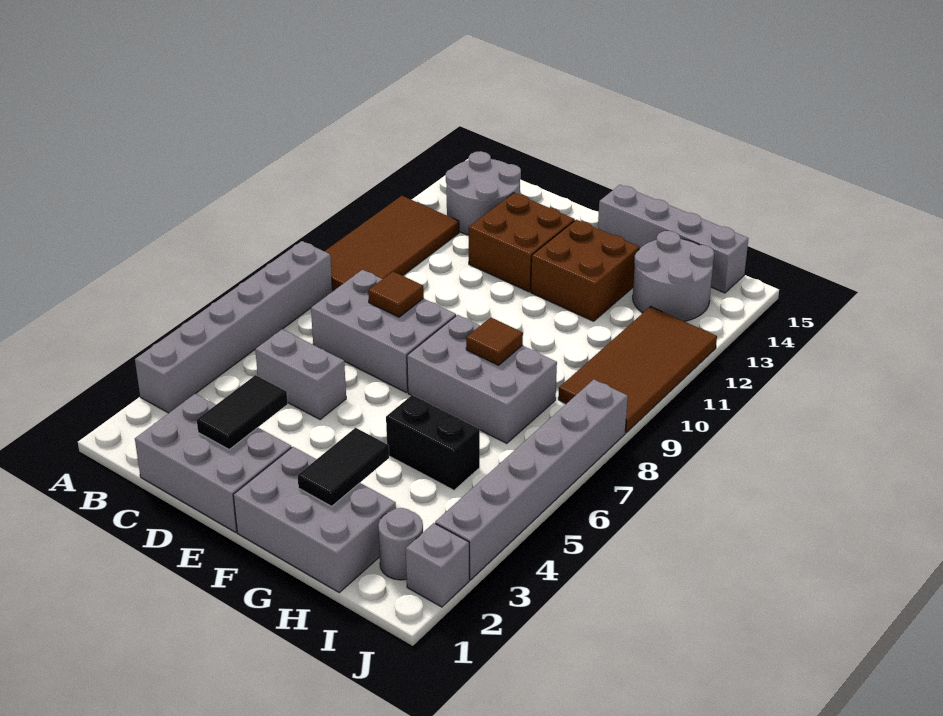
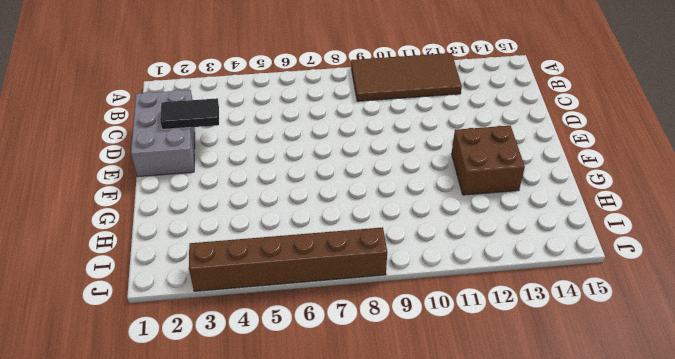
brown brick J3:J8 level 1 -> grey brick J3:J8 level 1
none -> grey brick A3:A8 level 1
none -> grey round brick B13:C14 level 1
none -> grey brick C5:D5 level 1

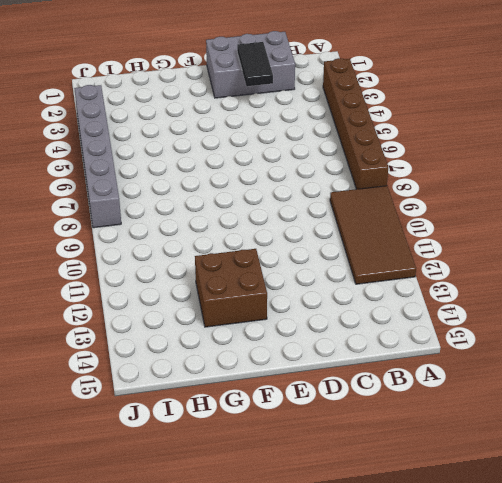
brown brick A3:A8 level 1 -> grey brick A3:A8 level 1
none -> grey round brick B13:C14 level 1
none -> grey brick C5:D5 level 1
none -> grey brick C7:E8 level 1

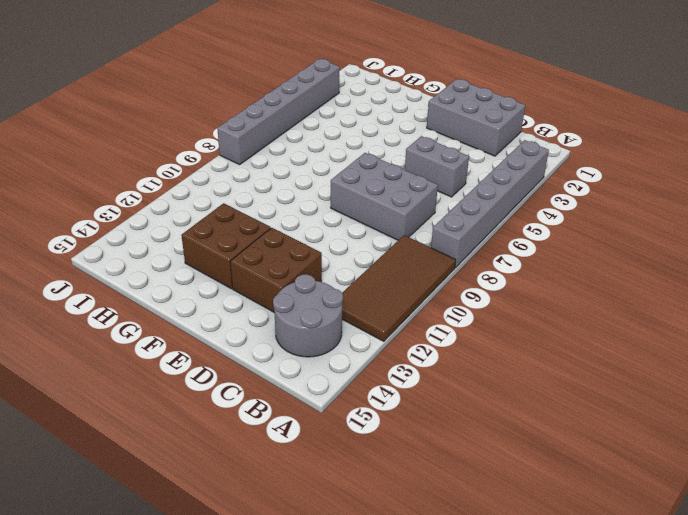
none -> grey brick F1:H2 level 1
none -> grey brick F7:H8 level 1
none -> grey brick F15:I15 level 1

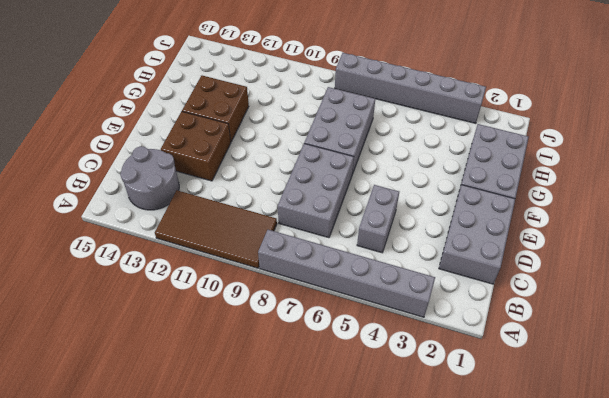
none -> grey brick F15:I15 level 1
none -> black brick G5:H5 level 1
none -> grey round brick H13:I14 level 1

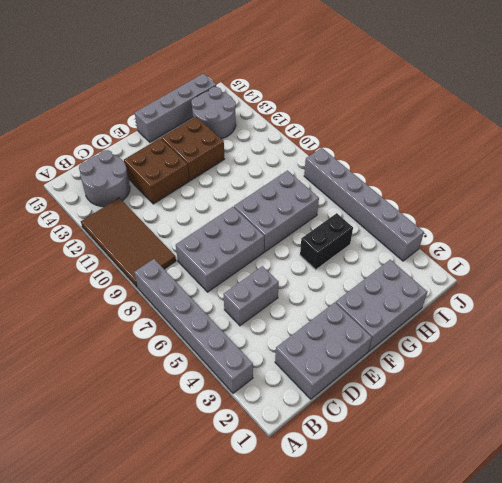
none -> grey round brick I2 level 1
none -> brown tile I9:J12 level 1
none -> grey brick J2 level 1

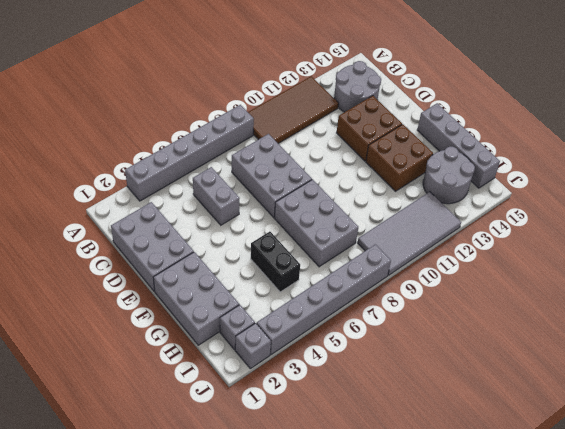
grey brick I2 level 1 -> grey round brick I2 level 1
grey tile I9:J12 level 1 -> brown tile I9:J12 level 1
none -> black tile D2:D3 level 2
none -> brown tile D8 level 2
none -> black tile G2:G3 level 2

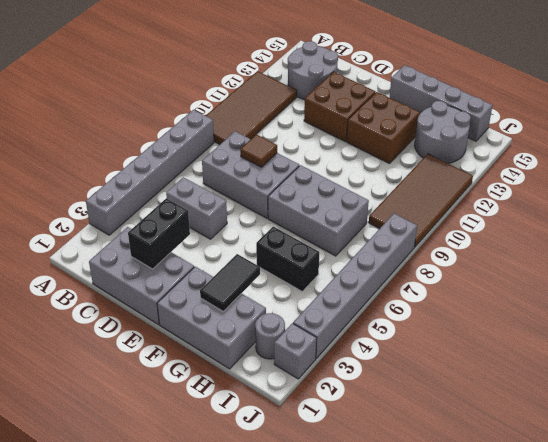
black brick D2:D3 level 2 -> black tile D2:D3 level 2
none -> brown tile G8 level 2

